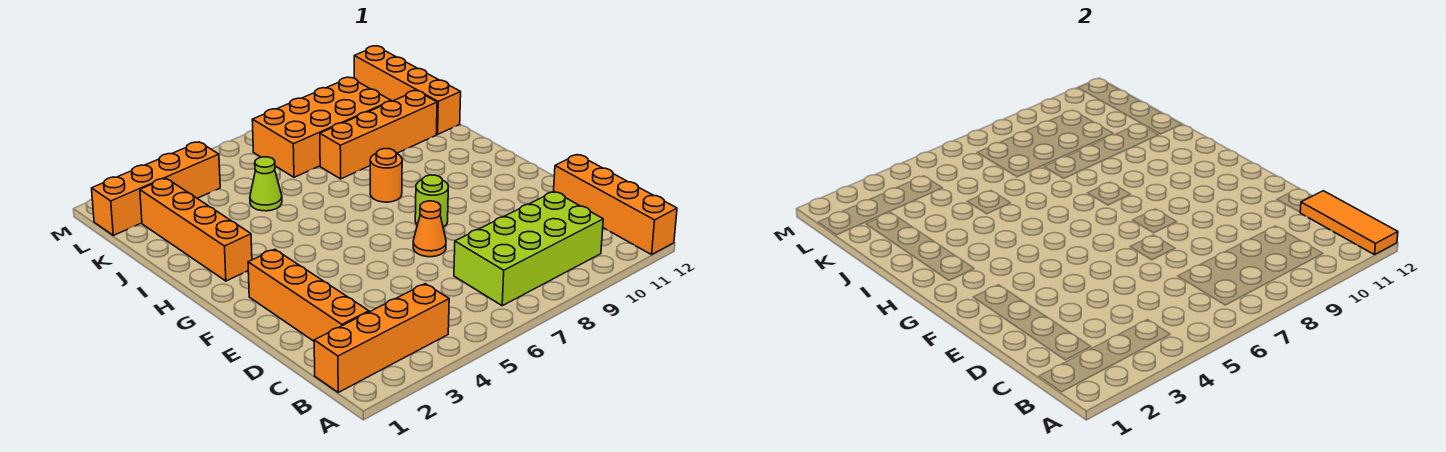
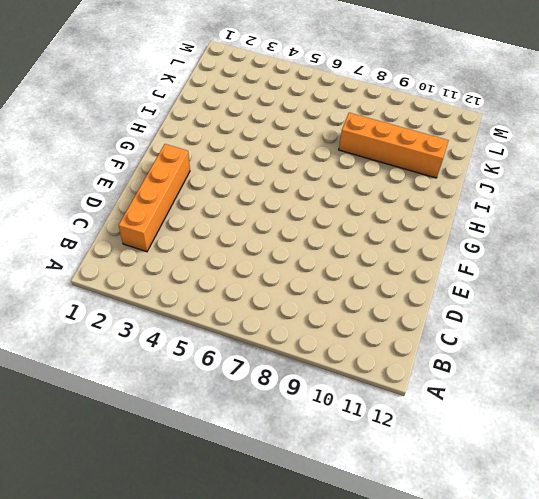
none -> orange brick A12:D12 level 1
none -> orange brick B1:B4 level 1
none -> lime brick B7:C10 level 1

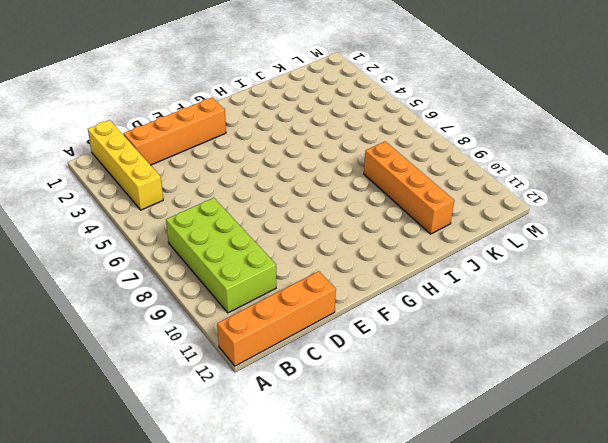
yellow brick B1:B4 level 1 -> orange brick B1:B4 level 1
none -> orange cone E7 level 1
none -> lime round brick F8 level 1
none -> orange brick H2:K2 level 1

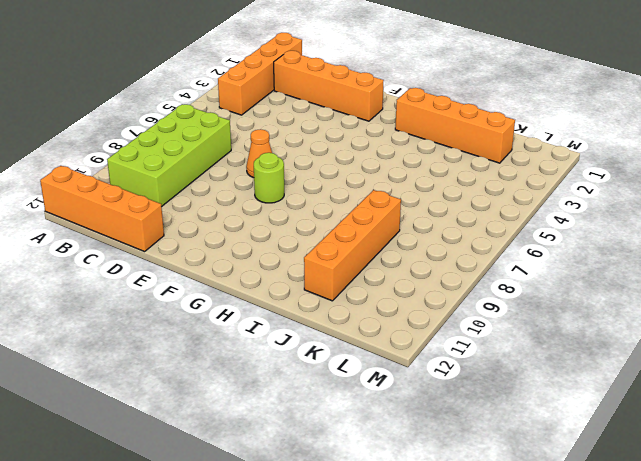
none -> orange round brick H8 level 1
none -> lime cone J5 level 1
none -> orange brick J12:M12 level 1

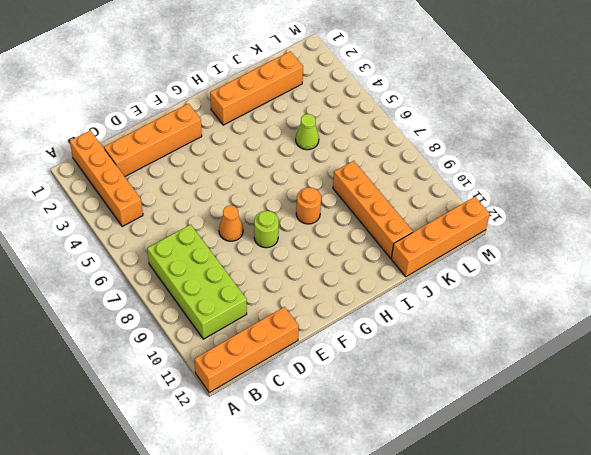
none -> orange brick K7:L10 level 1
none -> orange brick L1:L4 level 1
none -> orange tile A12:C12 level 2

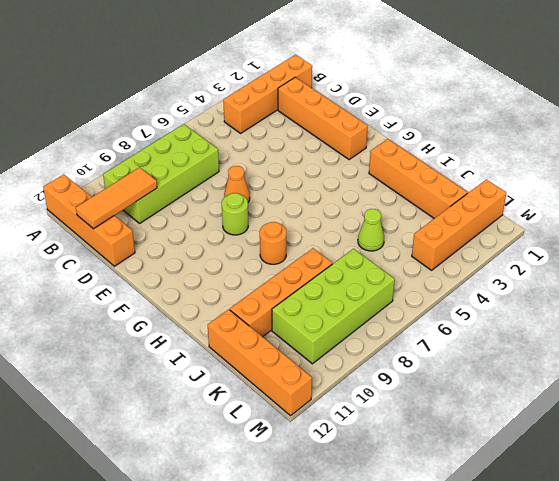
orange tile C10:C12 level 2 -> orange tile A12:C12 level 2
lime brick K7:L10 level 1 -> orange brick K7:L10 level 1

